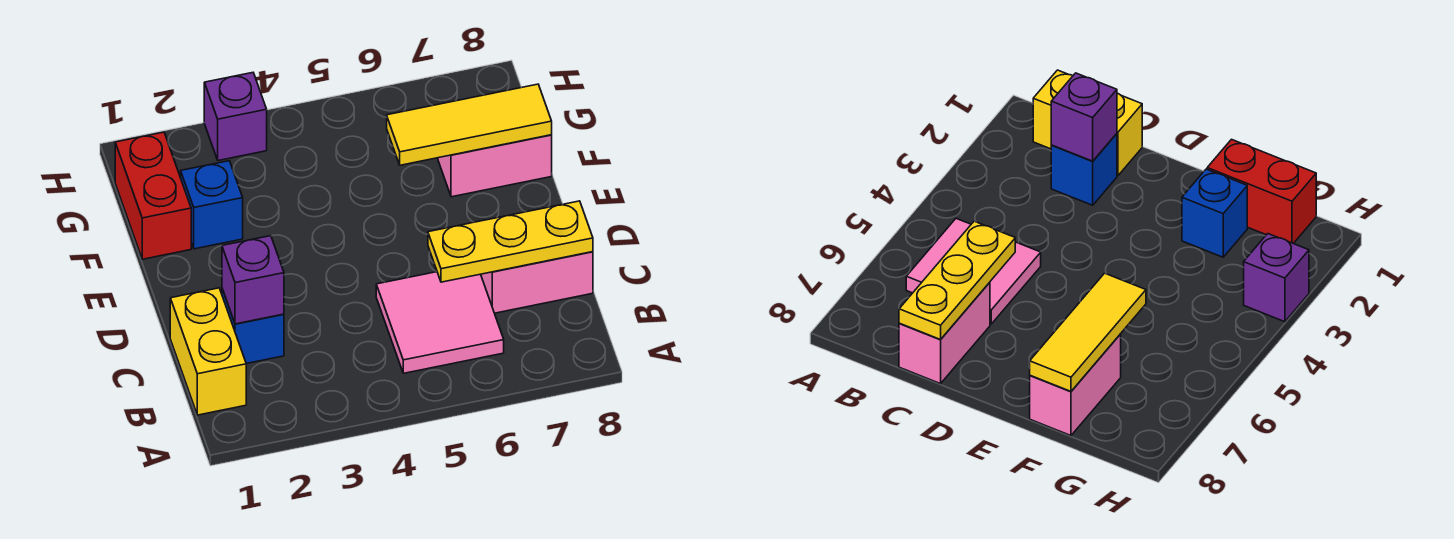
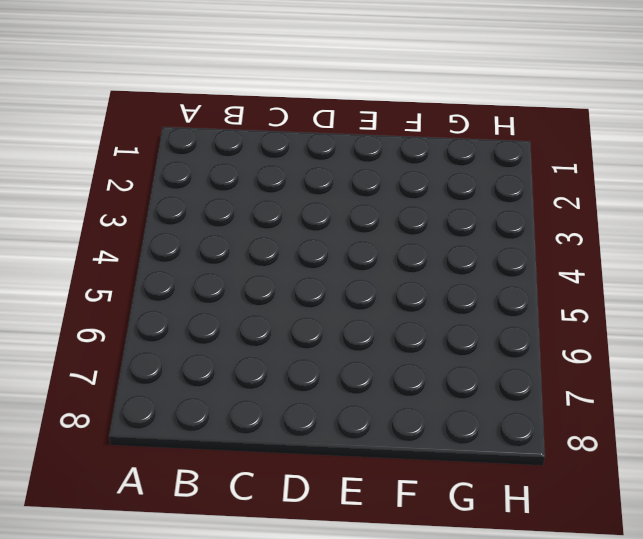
none -> yellow brick B1:C1 level 1
none -> pink tile B5:C6 level 1

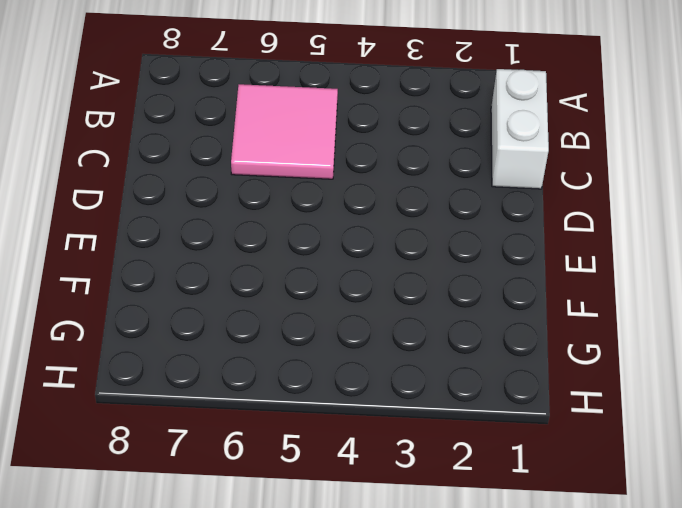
white brick B1:C1 level 1 -> yellow brick B1:C1 level 1
none -> blue brick C2 level 1
none -> pink brick C7:C8 level 1

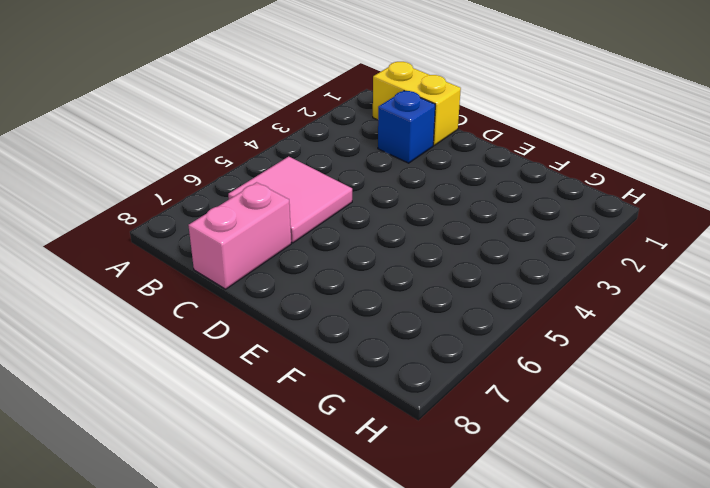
none -> red brick F1:G1 level 1
none -> blue brick F2 level 1

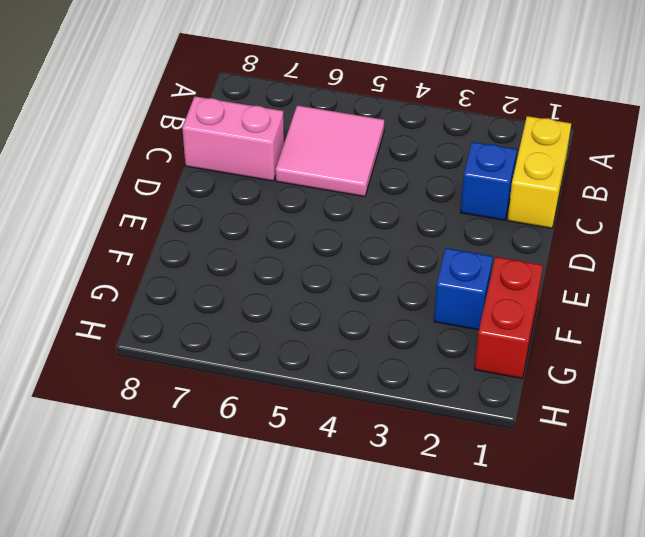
none -> pink brick F7:F8 level 1
none -> purple brick H3 level 1

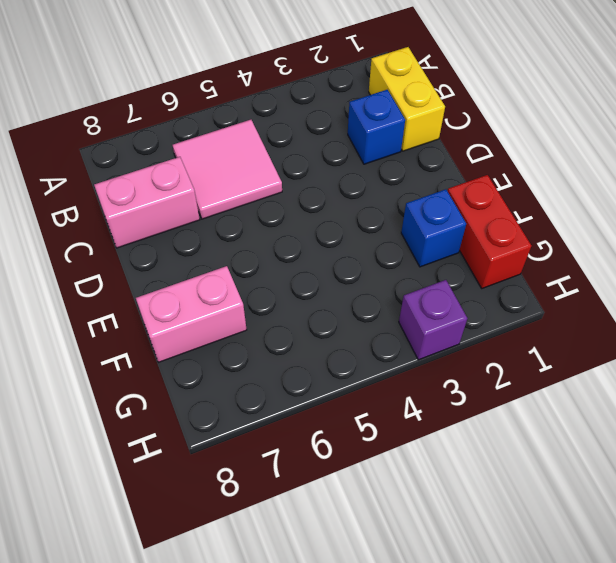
none -> purple brick C2 level 2
none -> yellow plate C6:C8 level 2

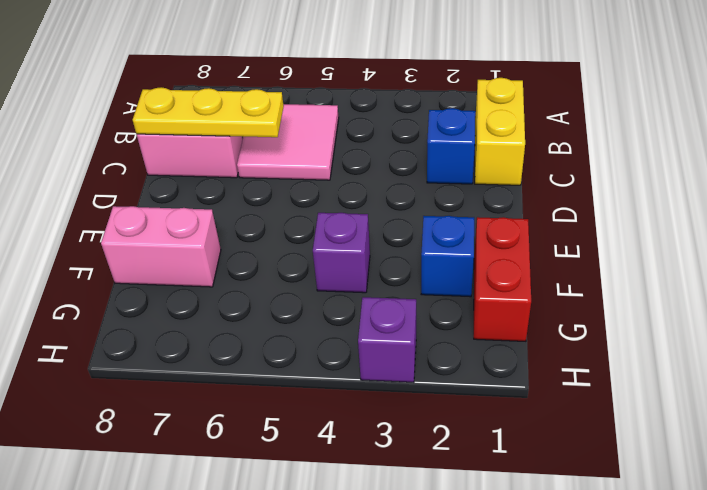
purple brick F4 level 1 -> purple brick C2 level 2
none -> yellow tile F6:F8 level 2

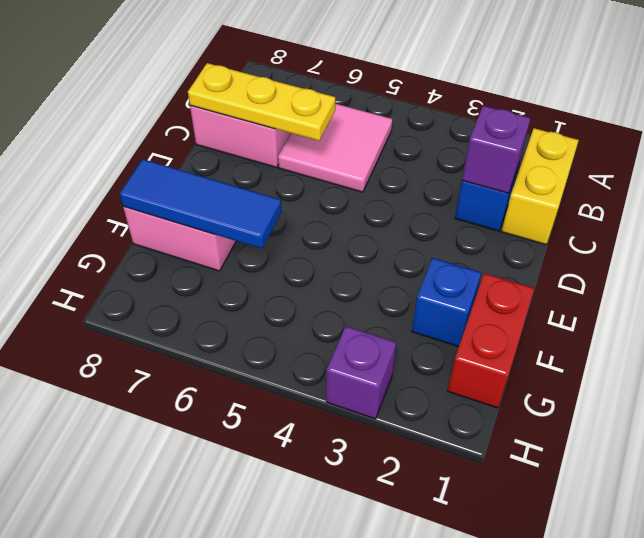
blue tile F6:F8 level 2 -> yellow tile F6:F8 level 2

